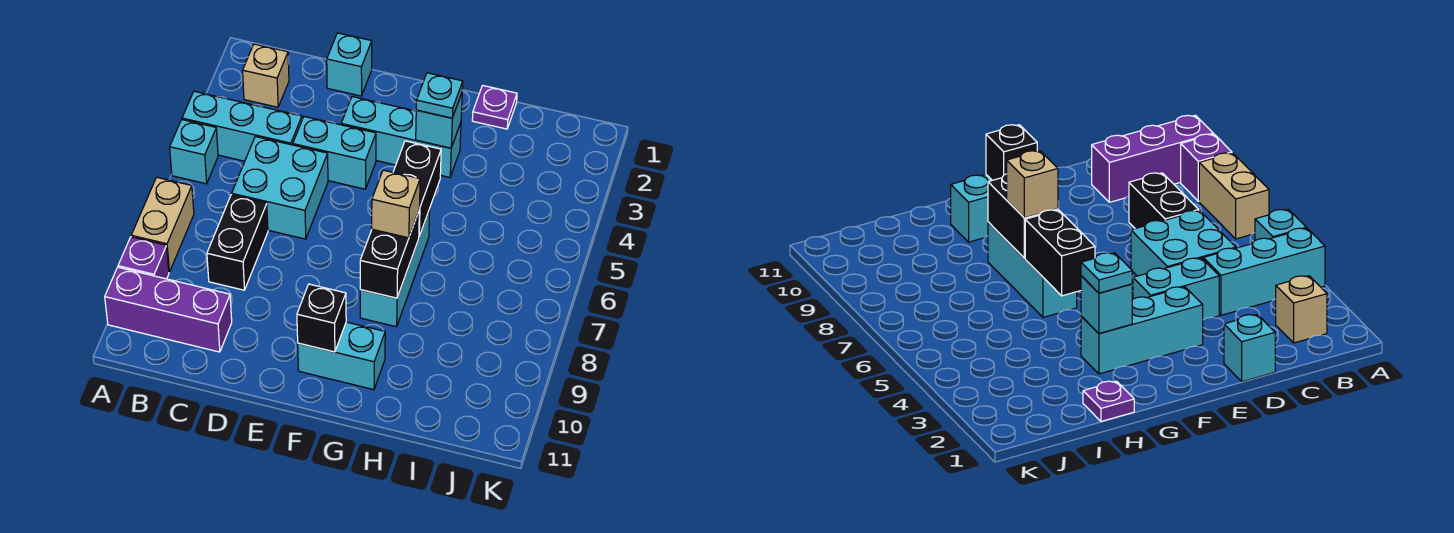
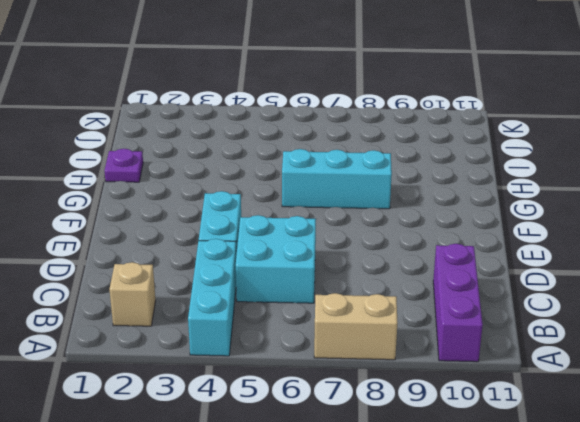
none -> cyan brick A5 level 1
none -> purple brick A9 level 1
none -> black brick C7:C8 level 1

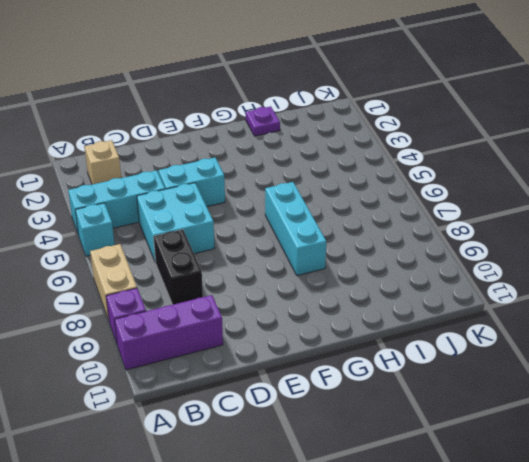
none -> cyan brick D1 level 1
none -> cyan brick E3:G3 level 1
none -> cyan brick F10:G10 level 1

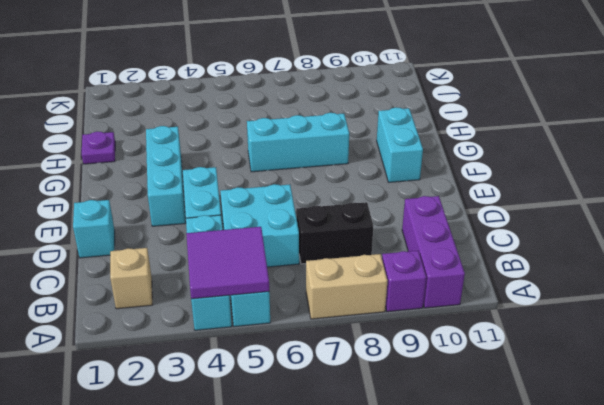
purple tile A4:B5 level 2 -> none
none -> black brick F10 level 2
none -> cyan brick G3 level 2
none -> black brick G5:G6 level 2

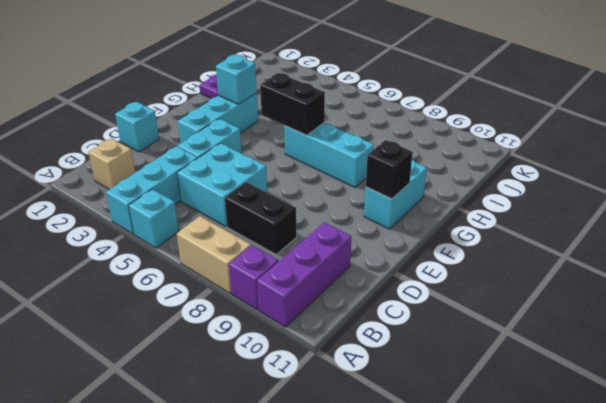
none -> black brick G7:G8 level 2
none -> cyan plate G3 level 3
none -> tan brick G7 level 3

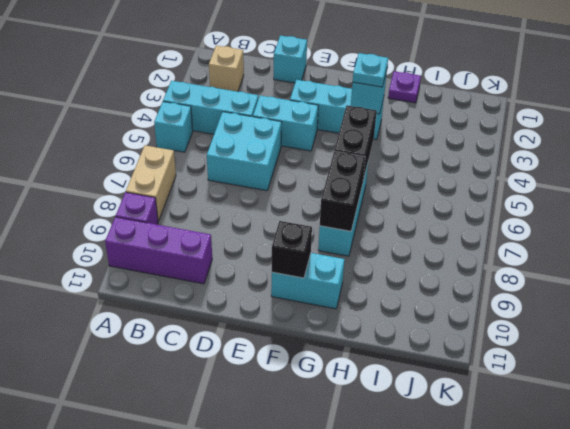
none -> black brick C7:C8 level 1
none -> tan brick G7 level 3

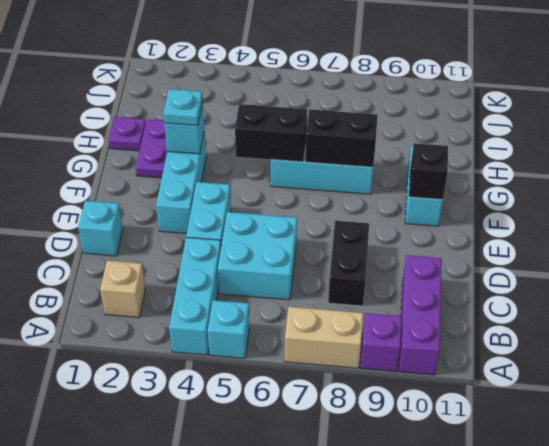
black brick C8:D8 level 1 -> black brick C7:C8 level 1
purple plate G2:H2 level 1 -> none
none -> tan brick G7 level 3

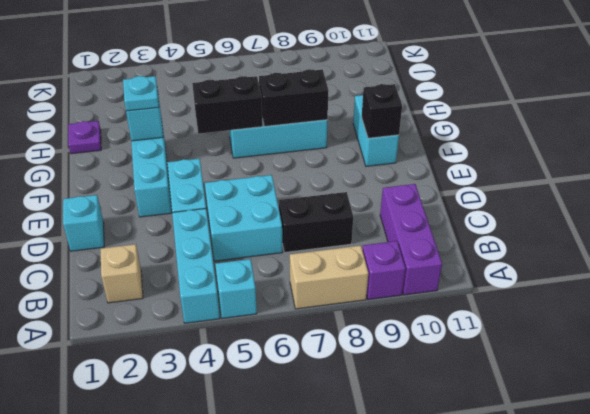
none -> tan brick G7 level 3

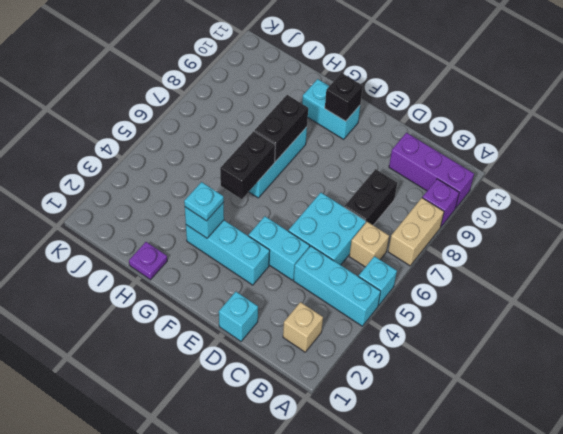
tan brick B6 level 1 -> tan brick G7 level 3

